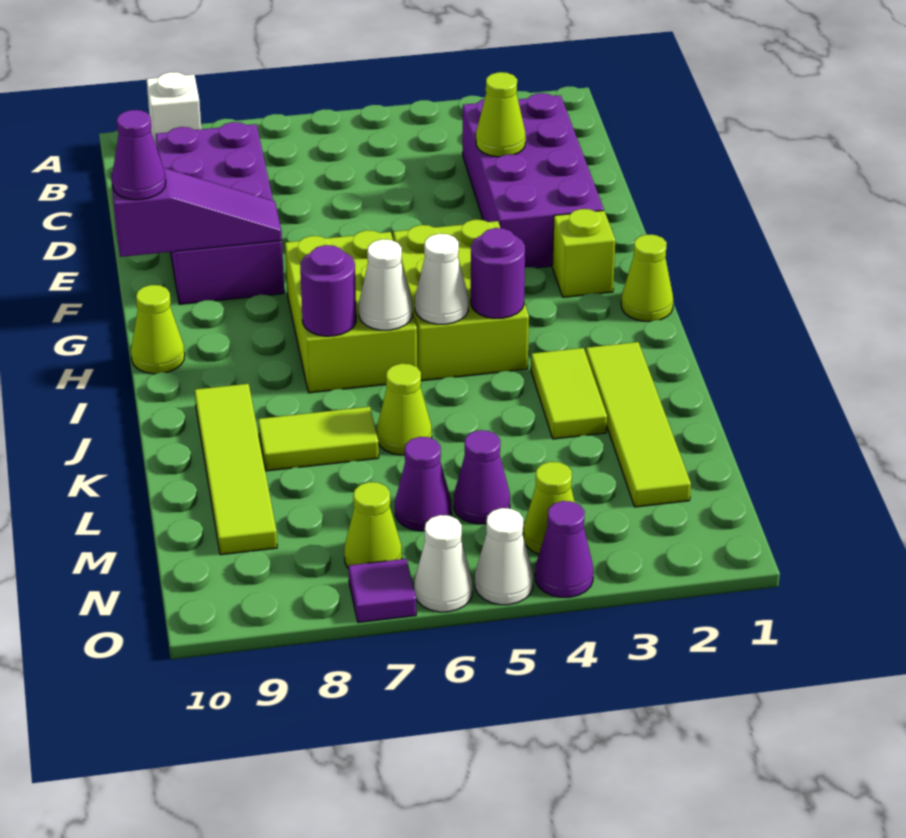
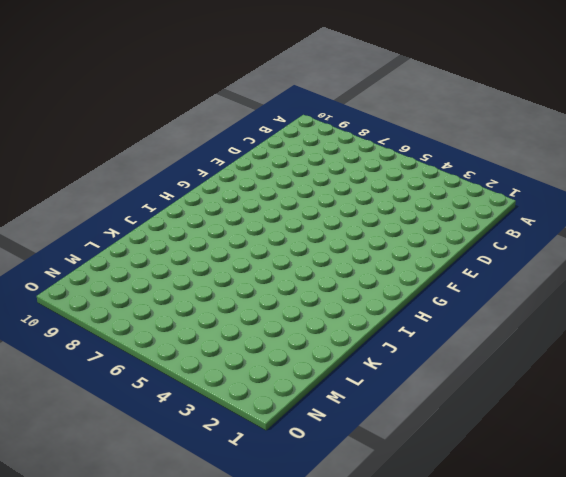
none -> white brick A9 level 1
none -> purple brick C2:F3 level 1
none -> purple brick C8:F9 level 1

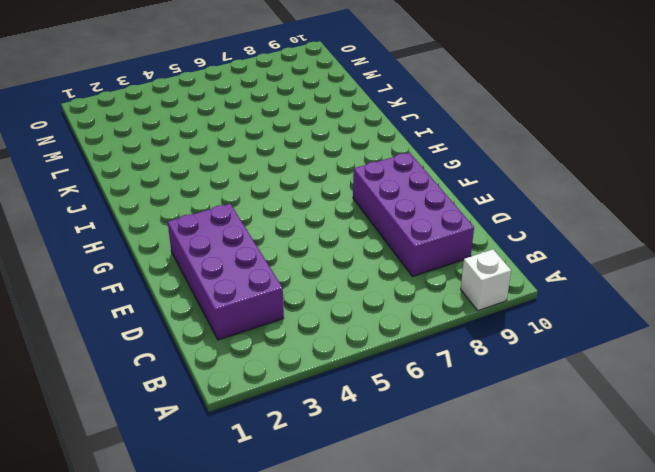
none -> lime brick G2 level 1
none -> lime brick G4:I5 level 1
none -> lime brick G6:I7 level 1

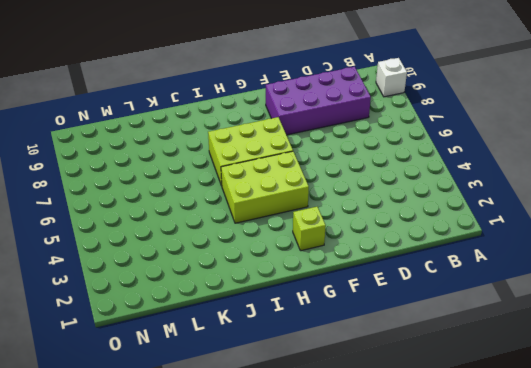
none -> purple brick C2:F3 level 1
none -> lime cone H1 level 1
none -> lime cone H10 level 1

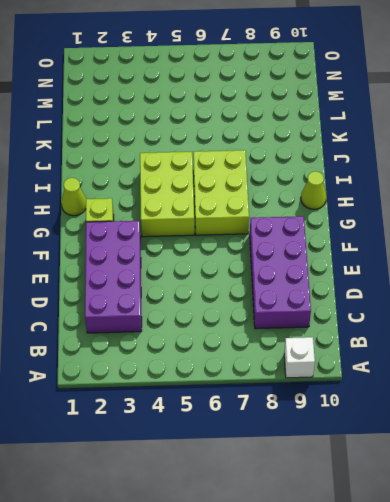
none -> lime tile J2:M2 level 1
none -> lime tile J3:K3 level 1
none -> lime tile J9:M9 level 1

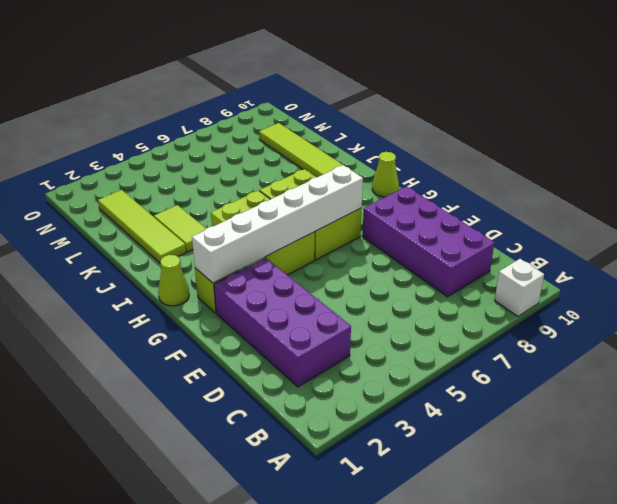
white brick G2:G7 level 2 -> none
none -> lime cone K6 level 1
none -> lime tile K7:K8 level 1
none -> purple cone M5 level 1

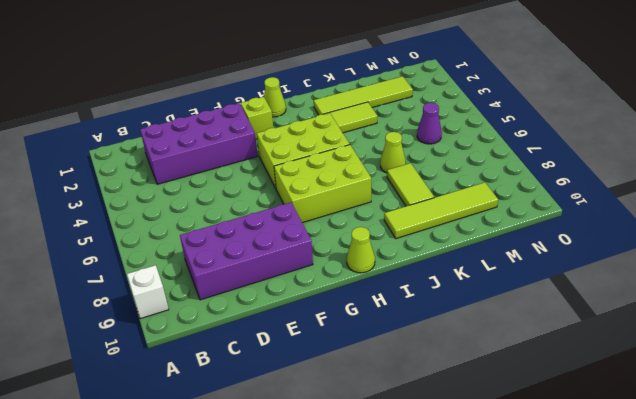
none -> purple cone M6 level 1
none -> lime cone N4 level 1
none -> lime cone N7 level 1

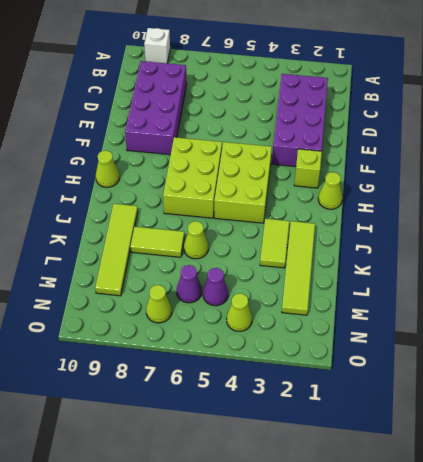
none -> purple cone O4 level 1
none -> white cone O5 level 1
none -> white cone O6 level 1

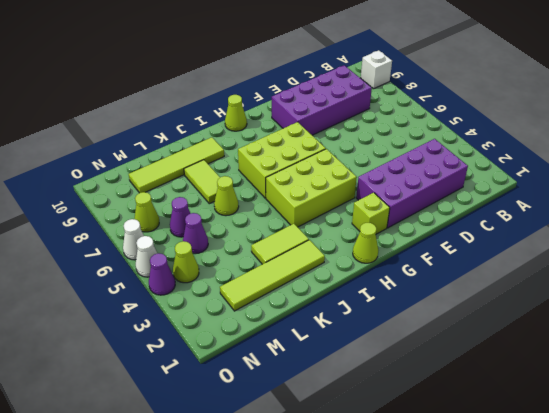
none -> purple tile O7 level 1
none -> lime cone D3 level 2
none -> purple slope F8:F10 level 2 top 10

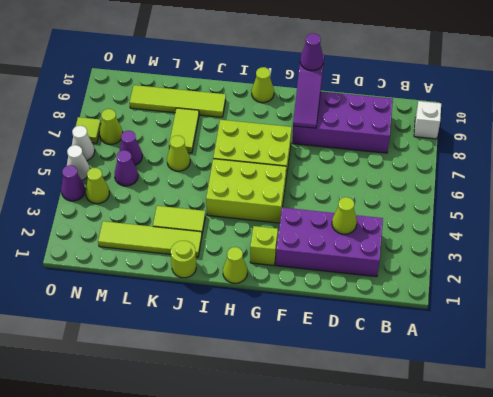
lime round brick J1 level 1 -> none
lime tile O7 level 1 -> purple tile O7 level 1
none -> purple round brick I4 level 2
none -> white cone I5 level 2
none -> white cone I6 level 2

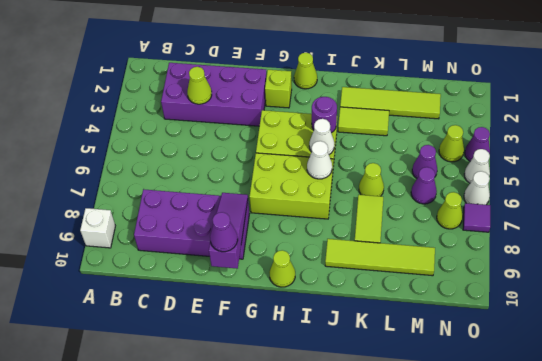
none -> purple round brick I7 level 2

